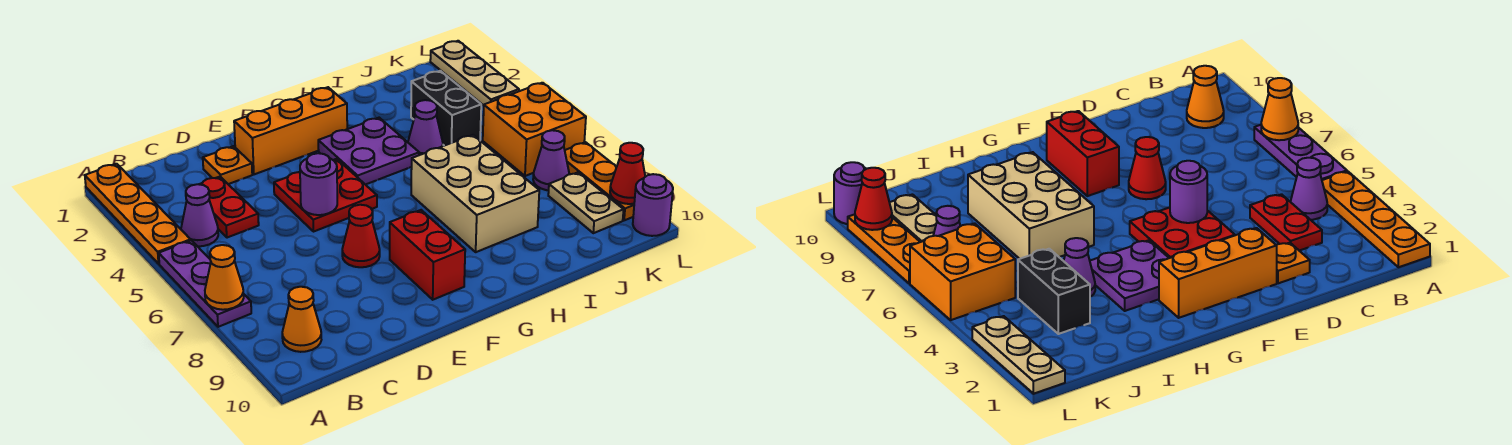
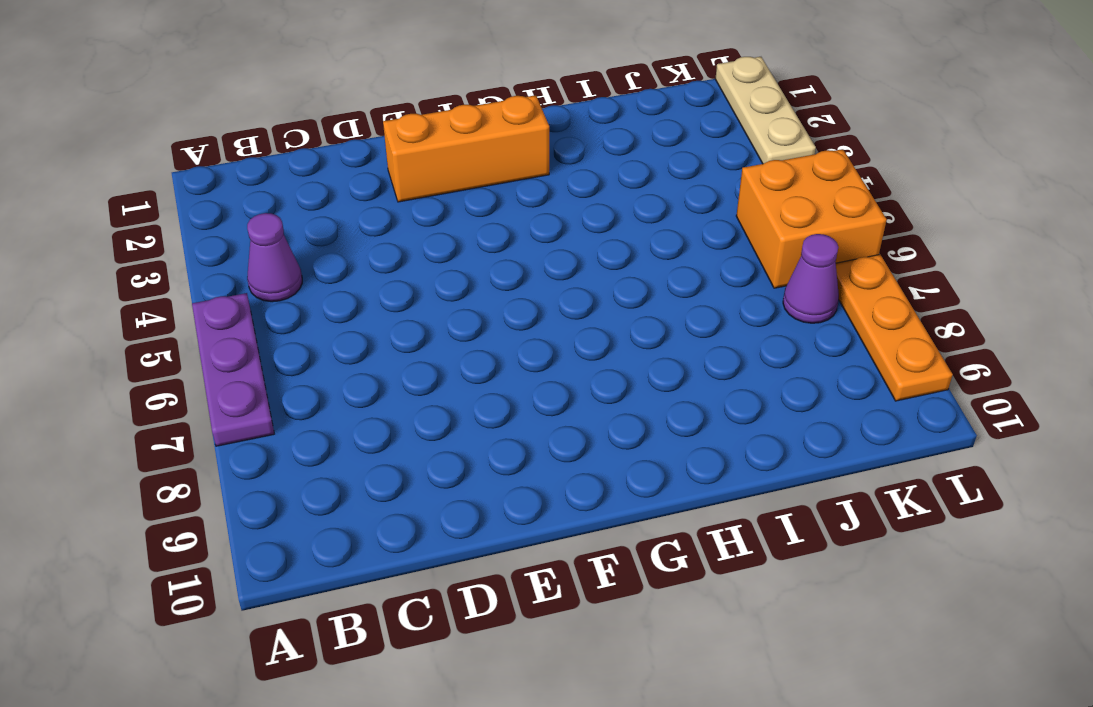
none -> orange plate A1:A4 level 1
none -> orange cone B9 level 1
none -> red plate C3:C4 level 1

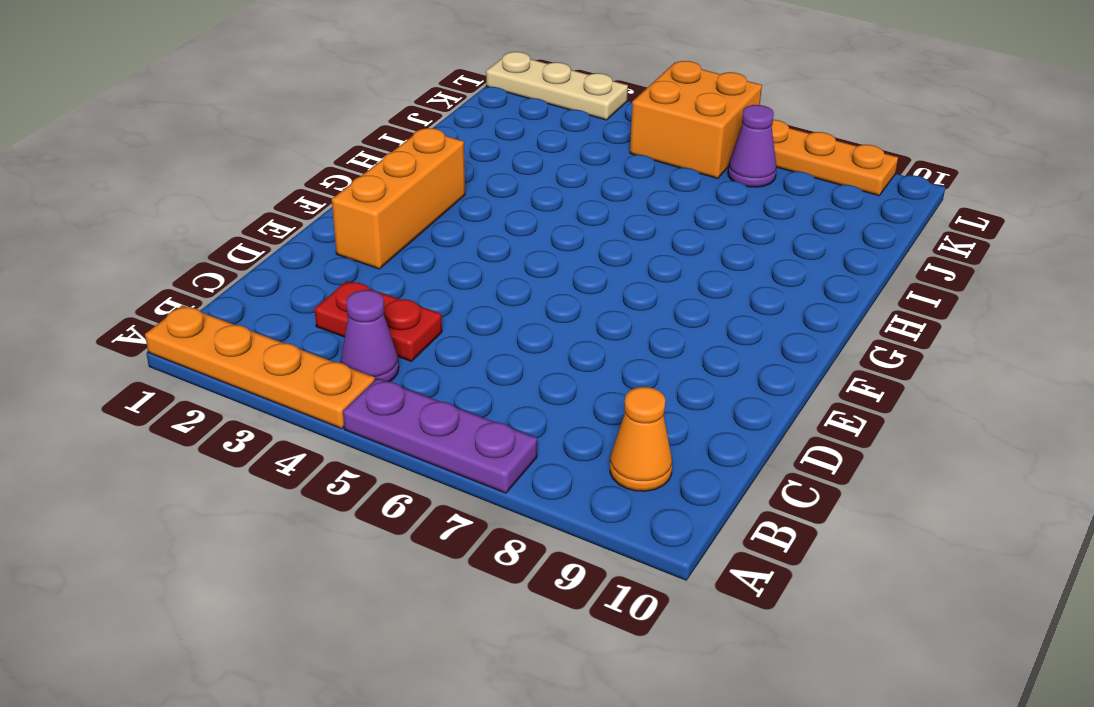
none -> orange plate D2 level 1
none -> red plate E4:F5 level 1
none -> red cone E7 level 1

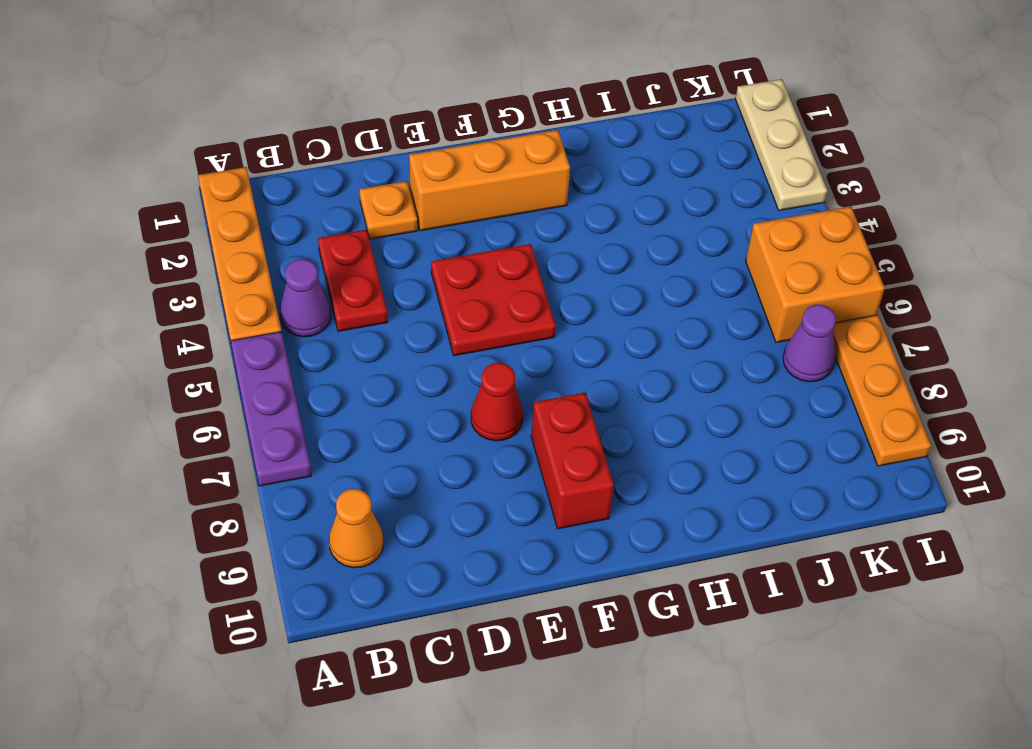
none -> purple plate G3:H4 level 1
none -> tan brick H6:I8 level 1
none -> purple cone I4 level 1

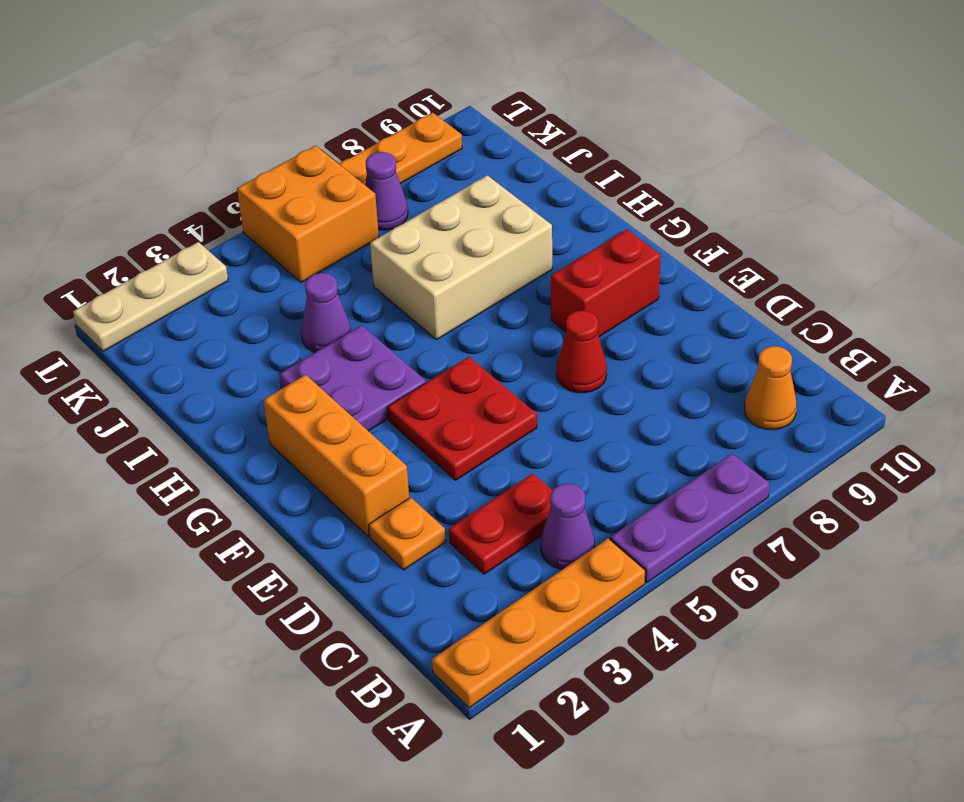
none -> black brick J3:J4 level 1
none -> tan plate K8:K9 level 1
none -> purple round brick L10 level 1

